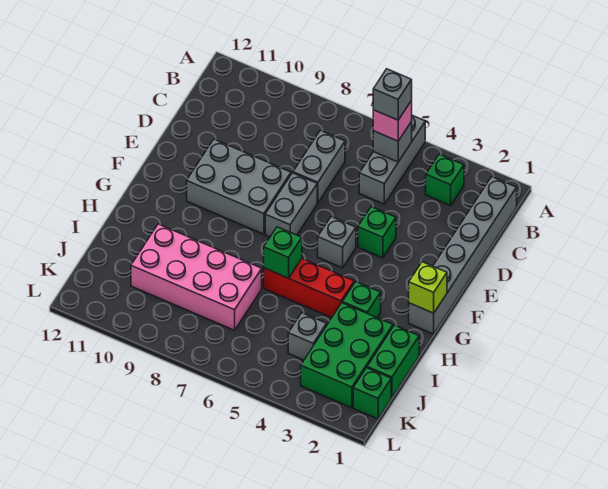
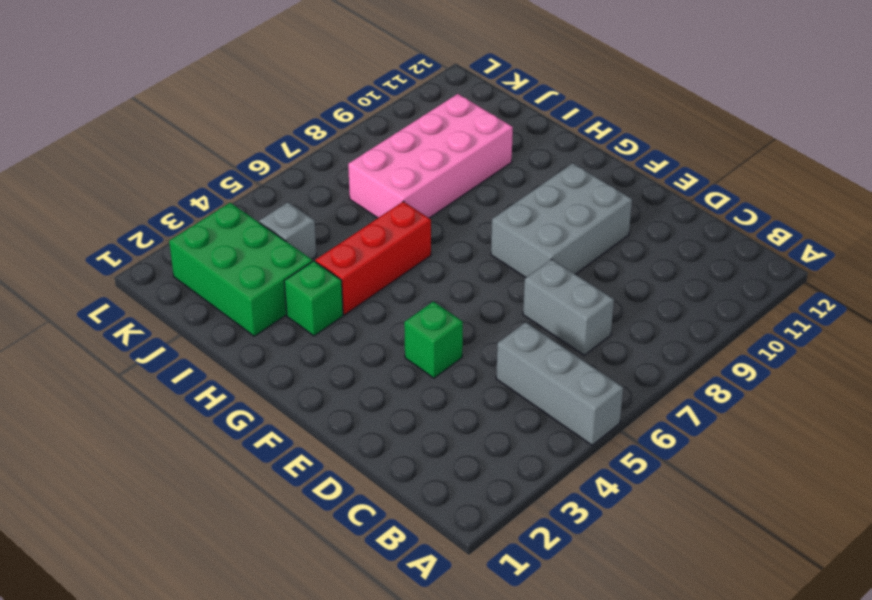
none -> grey brick B1:G1 level 1
none -> green brick B3 level 1
none -> grey brick E7:F7 level 1

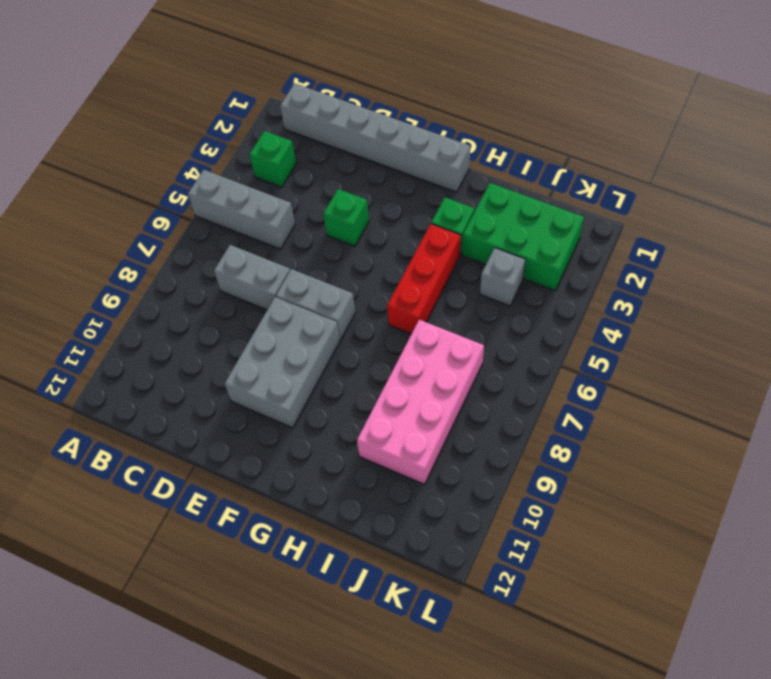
none -> grey brick F5 level 1
none -> green brick I1:J1 level 1
none -> green brick K1 level 1

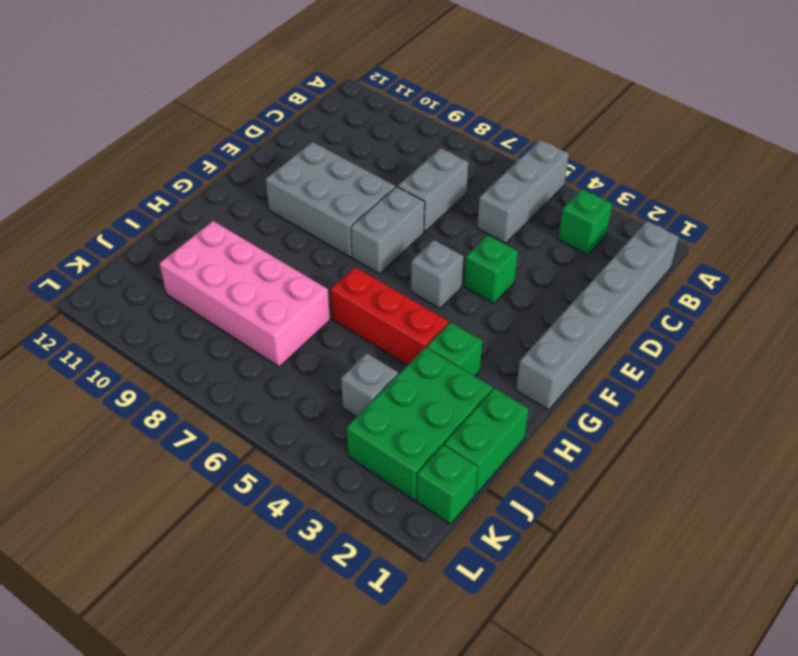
none -> grey brick B5 level 2
none -> lime brick G1 level 2
none -> green brick H6 level 2

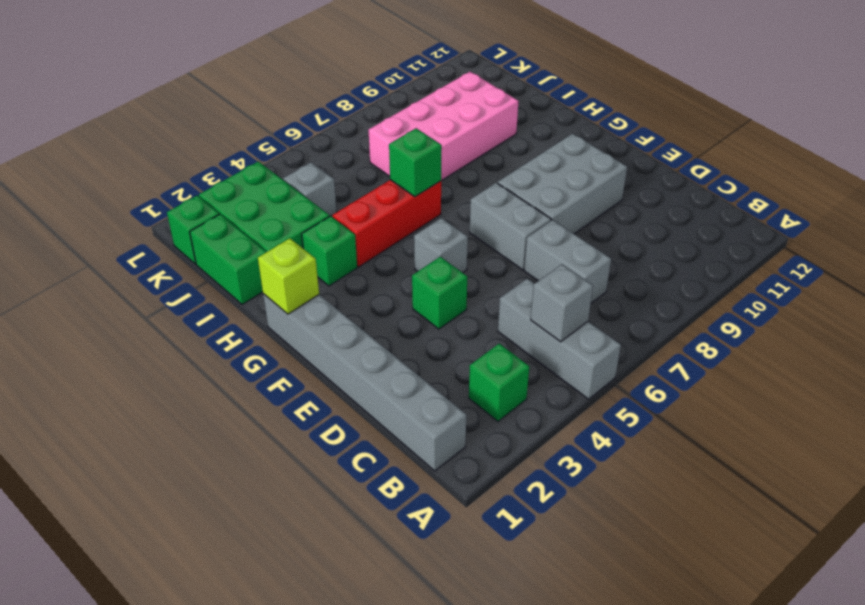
none -> pink brick B5 level 3
none -> grey brick B5 level 4

